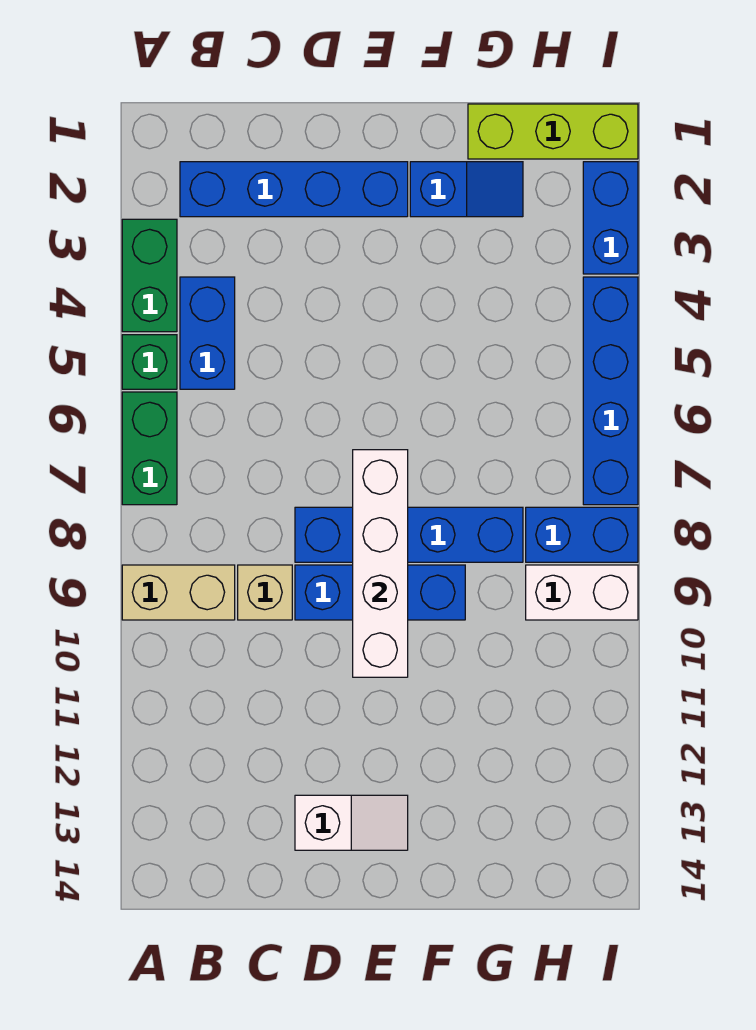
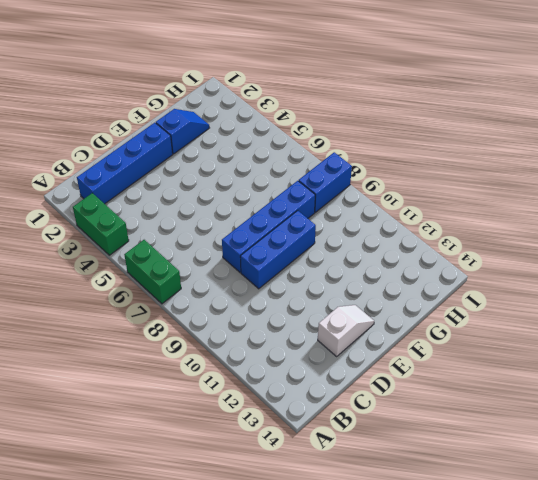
none -> green brick A5 level 1
none -> tan brick A9:B9 level 1
none -> blue brick B4:B5 level 1

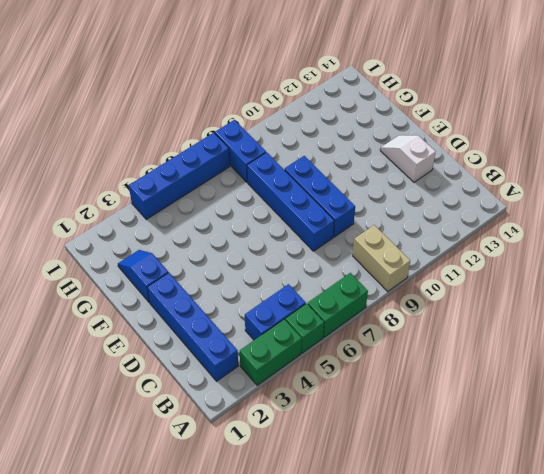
none -> tan brick C9 level 1
none -> lime brick G1:I1 level 1
none -> white brick H9:I9 level 1

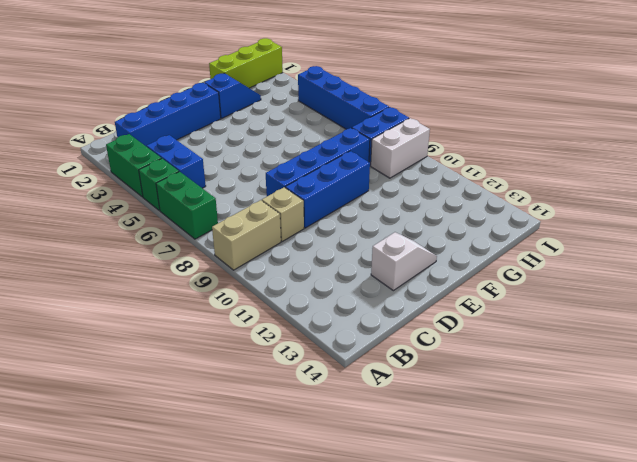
none -> blue brick I2:I3 level 1
none -> white brick E7:E10 level 2

